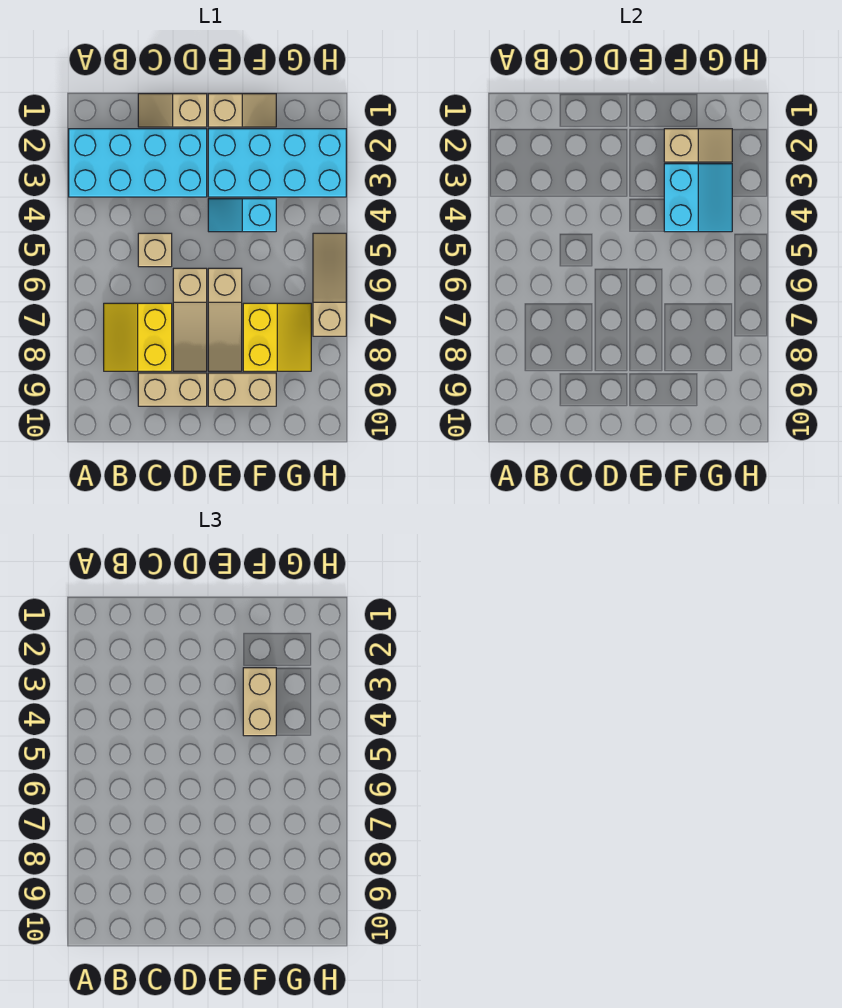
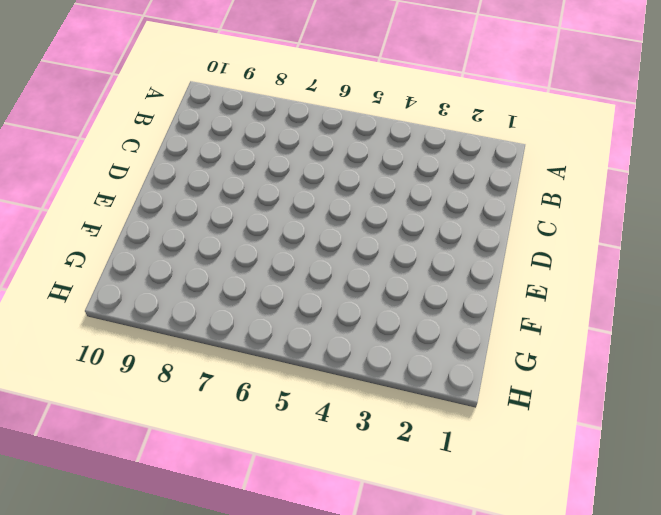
none -> cyan brick A2:D3 level 1
none -> yellow slope B7:C8 level 1 top C
none -> tan slope C1:D1 level 1 top D

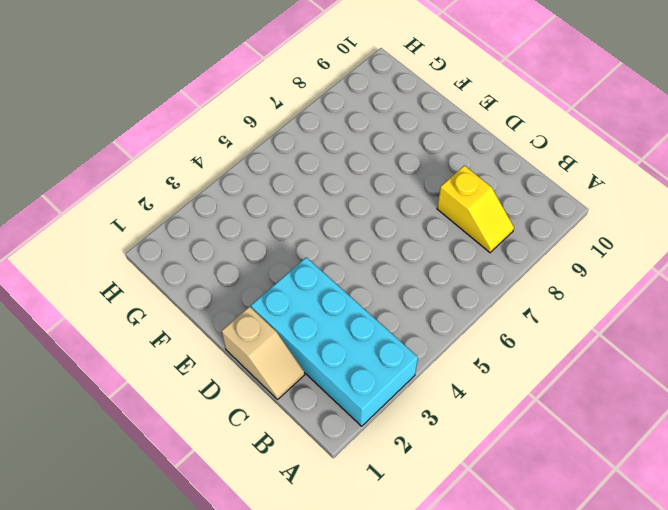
yellow slope B8:C8 level 1 top C -> yellow slope B7:C8 level 1 top C
none -> tan brick C5 level 1
none -> tan brick C9:D9 level 1
none -> tan slope D6:D8 level 1 top 6

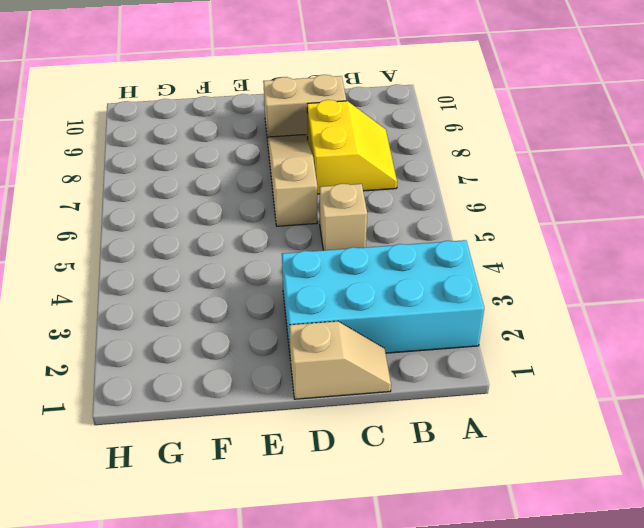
none -> tan slope E1:F1 level 1 top E
none -> cyan brick E2:H3 level 1
none -> cyan slope E4:F4 level 1 top F

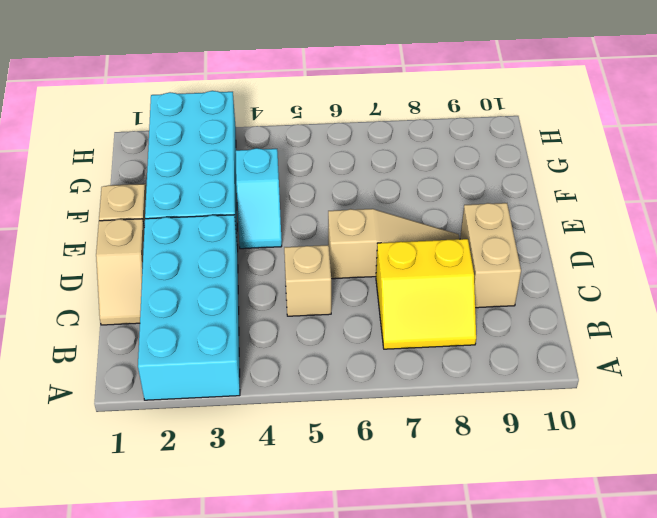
none -> tan slope E6:E8 level 1 top 6
none -> tan brick E9:F9 level 1
none -> yellow slope F7:G8 level 1 top F

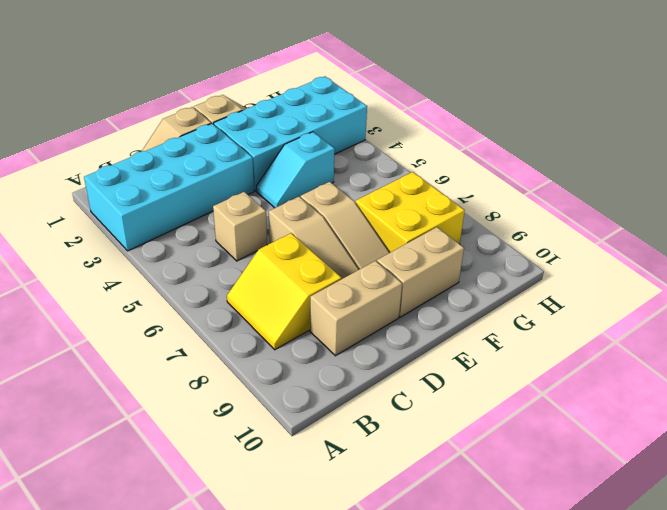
yellow brick F7:G8 level 1 -> yellow slope F7:G8 level 1 top F
none -> tan slope H5:H7 level 1 top 7
none -> tan slope F2:G2 level 2 top F
none -> cyan slope F3:G4 level 2 top F

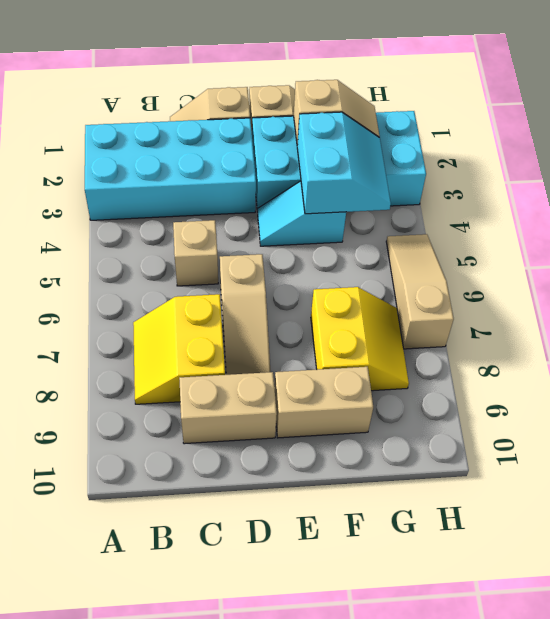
none -> tan slope E6:E8 level 1 top 6
none -> tan brick F3:F4 level 3

